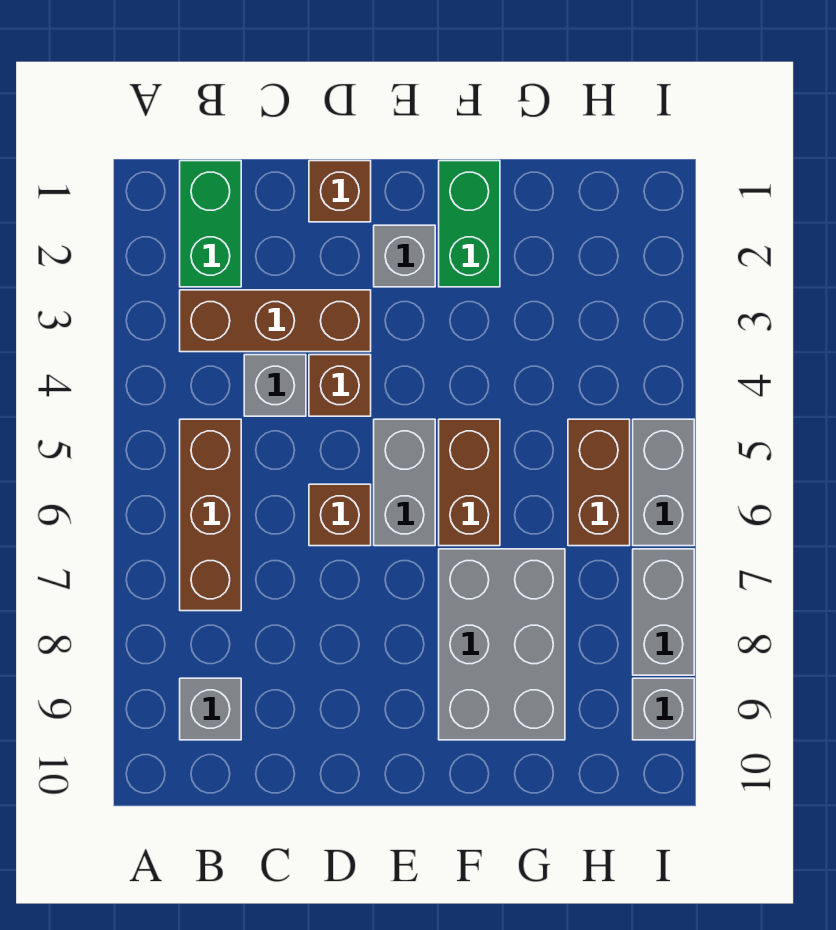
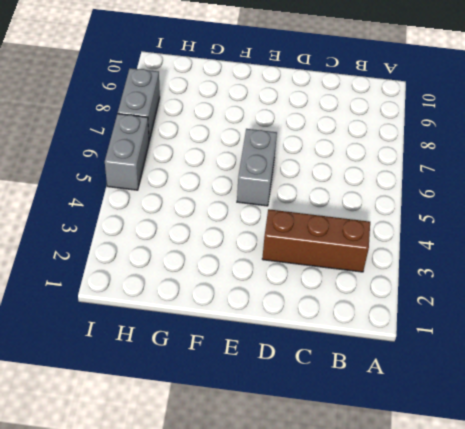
none -> green brick B1:B2 level 1
none -> brown brick B5:B7 level 1
none -> grey brick B9 level 1

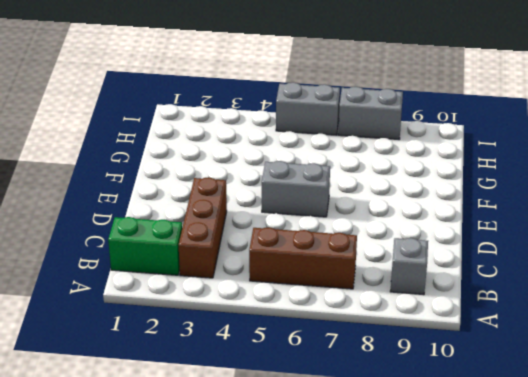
none -> grey brick C4 level 1
none -> brown brick D1 level 1
none -> brown brick D4 level 1

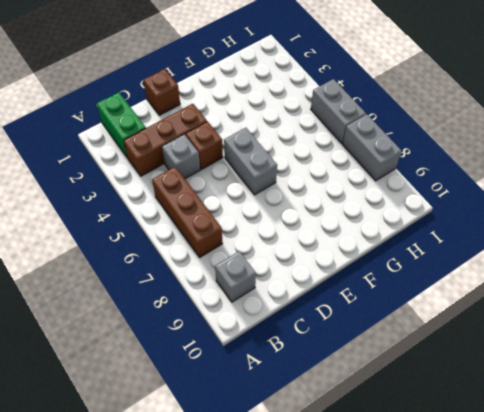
none -> brown brick D6 level 1
none -> grey brick E2 level 1
none -> green brick F1:F2 level 1

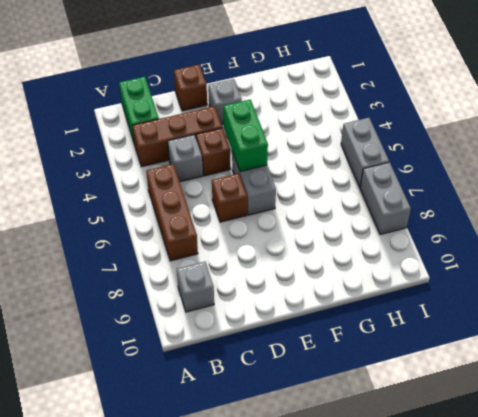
green brick E4:E5 level 2 -> green brick F1:F2 level 1
none -> brown brick F5:F6 level 1
none -> grey brick F7:G9 level 1
none -> brown brick H5:H6 level 1

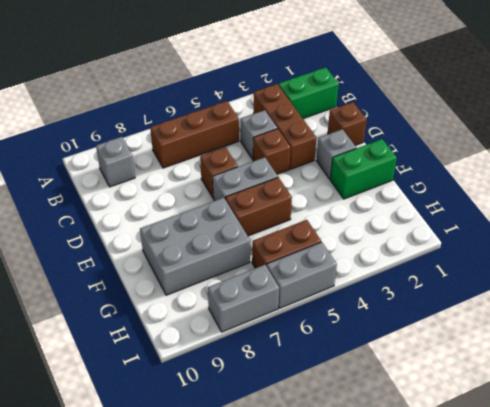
none -> grey brick I9 level 1

